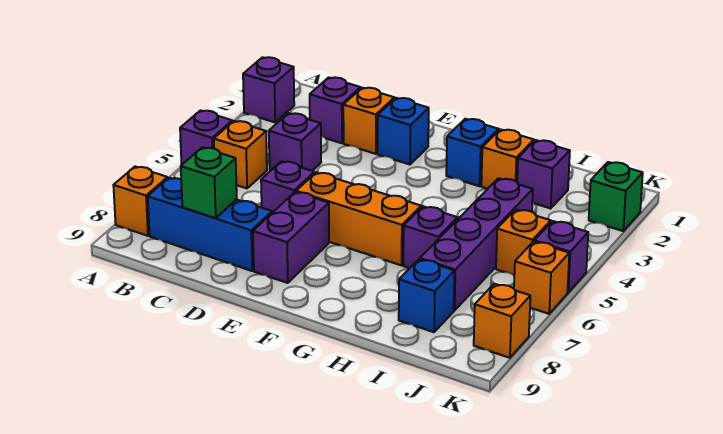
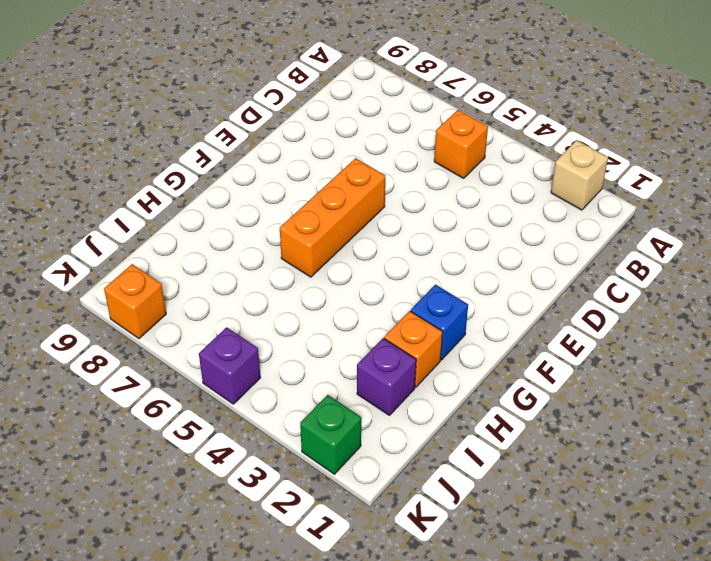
tan brick A2 level 1 -> purple brick A2 level 1
none -> purple brick A5 level 1
none -> orange brick A8 level 1
none -> blue brick B8:D8 level 1

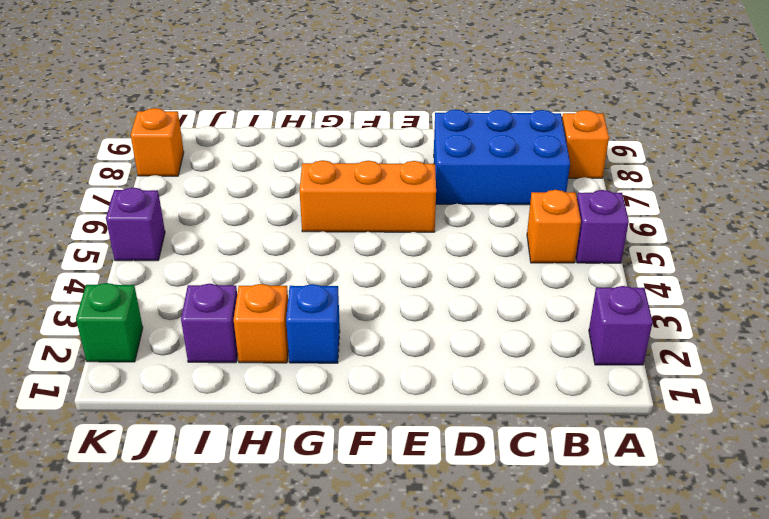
blue brick B7:D8 level 1 -> blue brick B8:D8 level 1
none -> purple brick C2 level 1
none -> purple brick C4 level 1
none -> orange brick D2 level 1

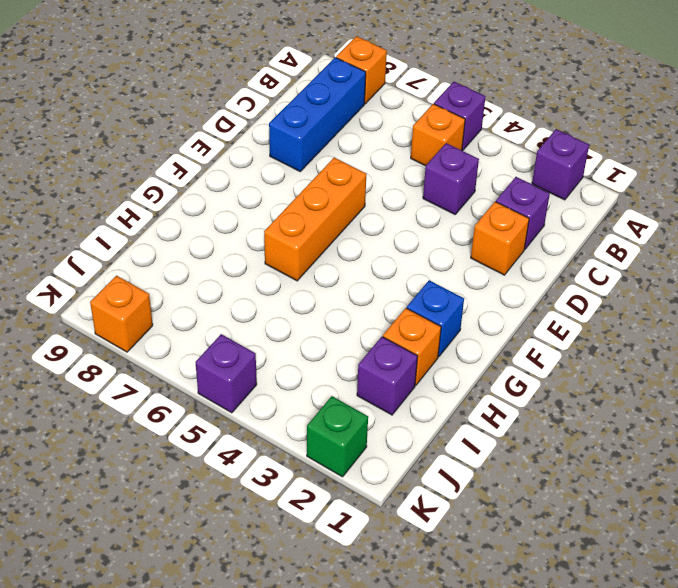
none -> purple brick D6 level 1
none -> blue brick E2 level 1
none -> purple brick E7:E8 level 1

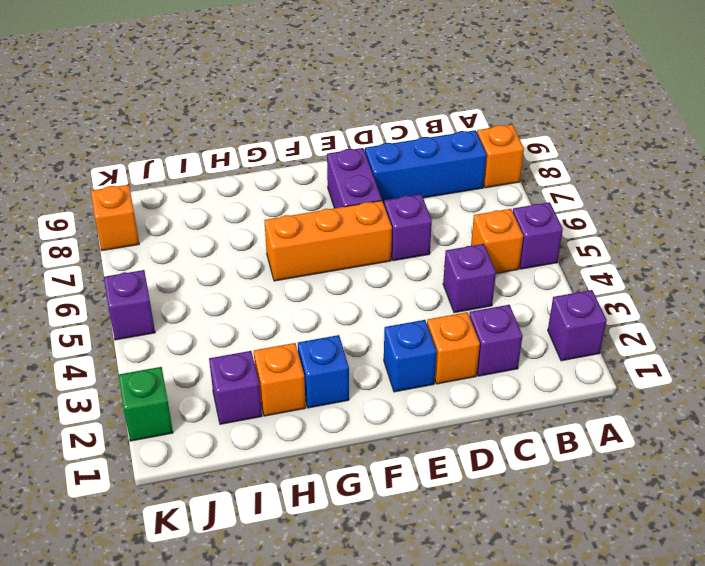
none -> purple brick H6 level 1
none -> purple brick I4:I7 level 1
none -> blue brick I8 level 1

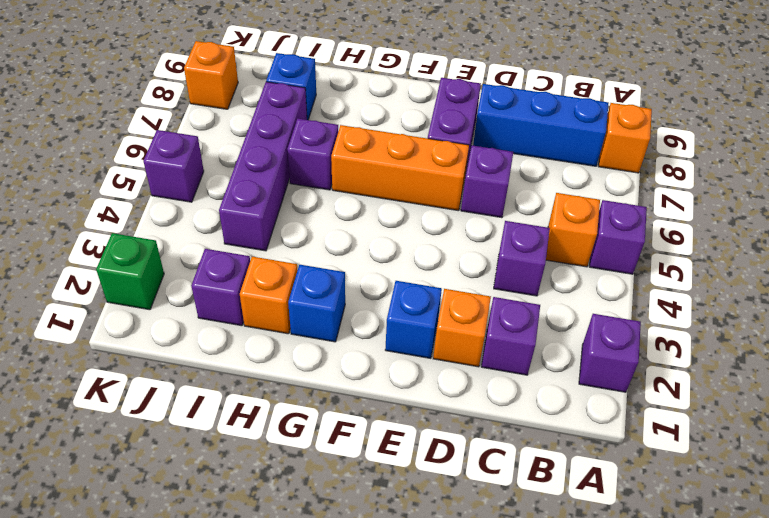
none -> orange brick J5 level 1
none -> orange brick K6 level 1
none -> green brick C8 level 2

